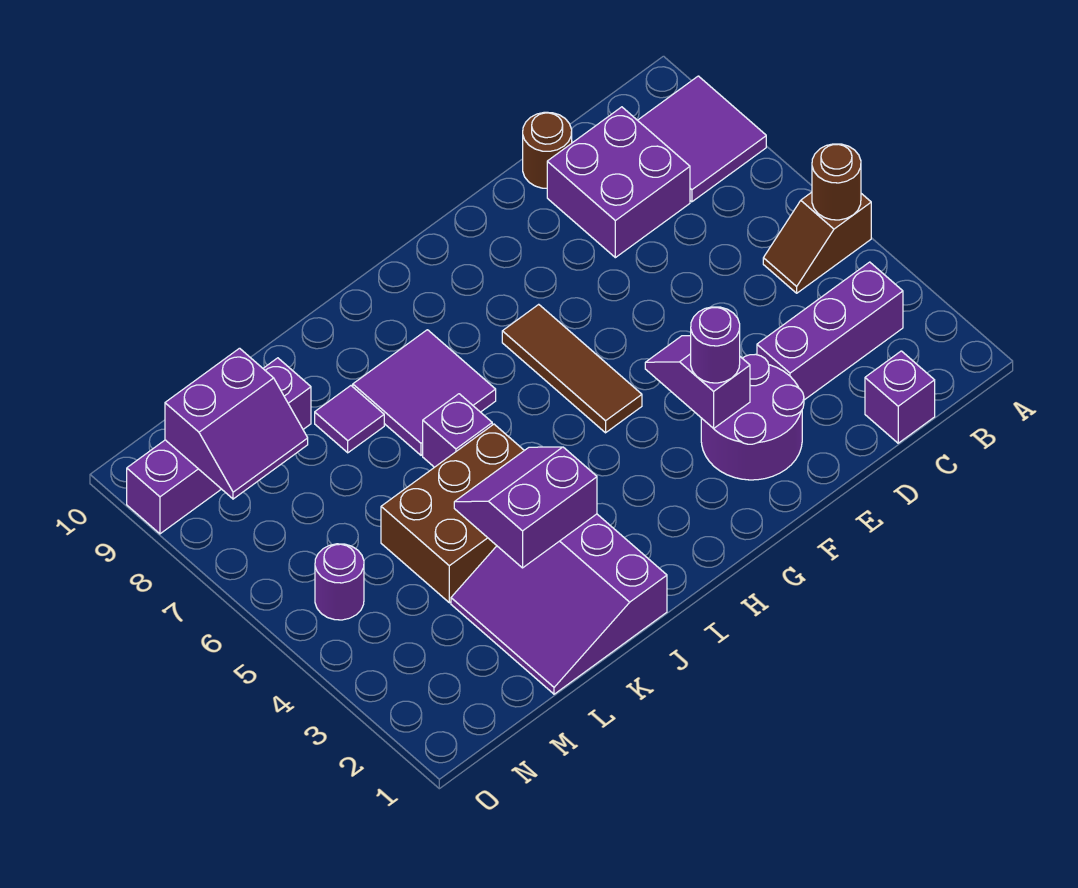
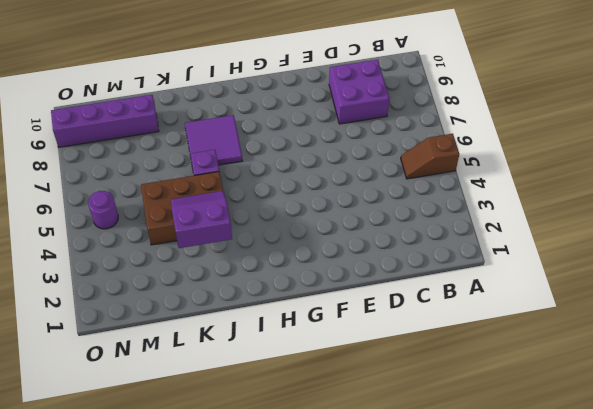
none -> purple tile A8:B9 level 1
none -> purple brick B3:D3 level 1
none -> purple brick C1 level 1

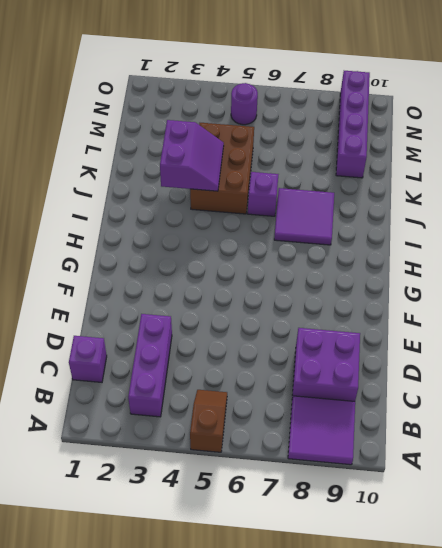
none -> brown round brick D10 level 1
none -> purple round brick E2:F3 level 1
none -> brown tile G5:G7 level 1

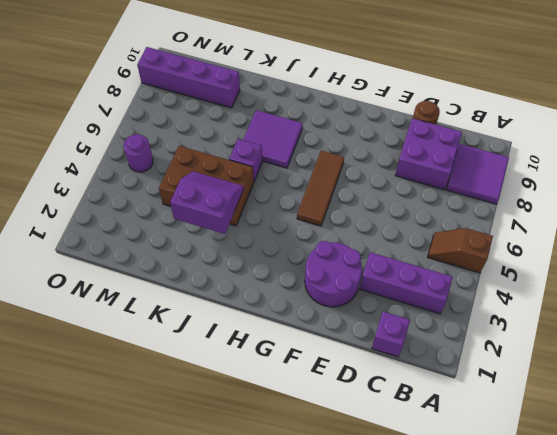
none -> purple slope J1:L3 level 1 top J
none -> purple tile K8 level 1
none -> brown round brick A5 level 2

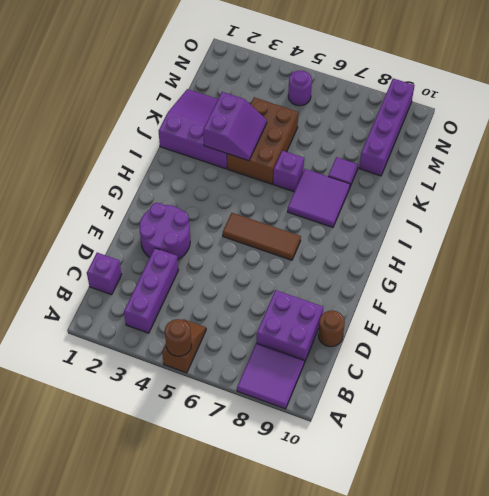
none -> purple slope F3:F4 level 2 top 3
none -> purple slope M8:N9 level 2 top 9
none -> purple round brick F3 level 3

